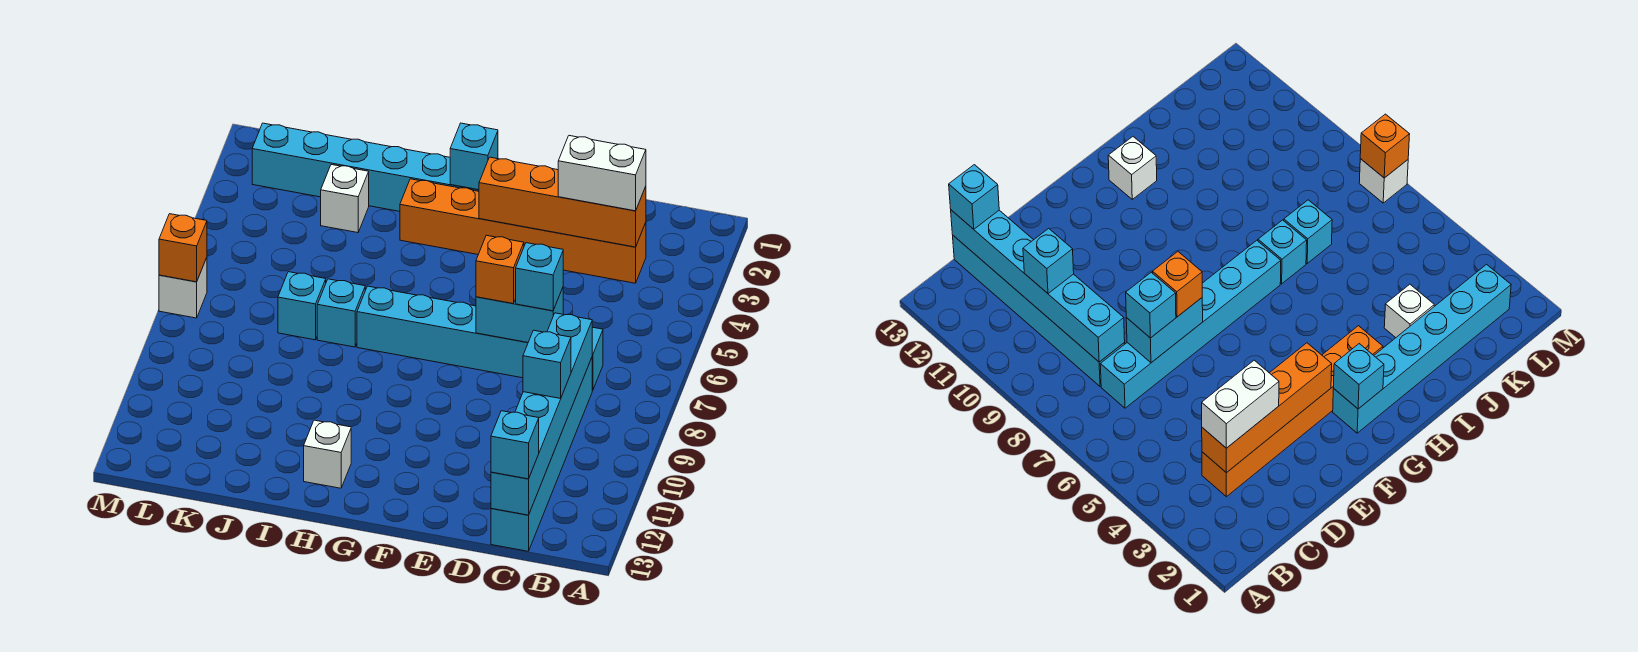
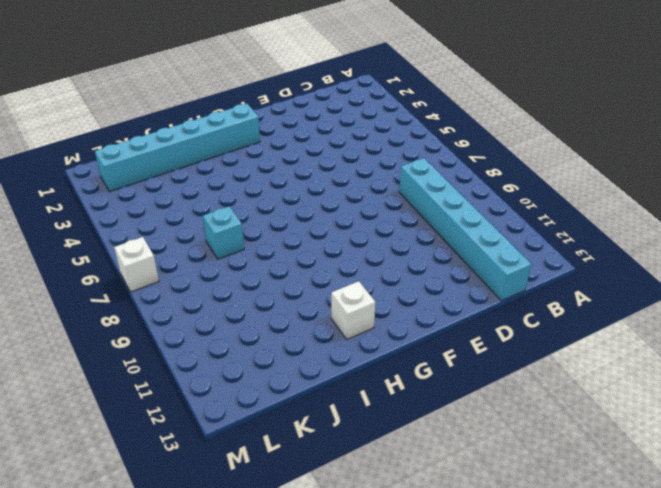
none -> orange brick C3:H3 level 1
none -> cyan brick C7:H7 level 1
none -> cyan brick I7 level 1

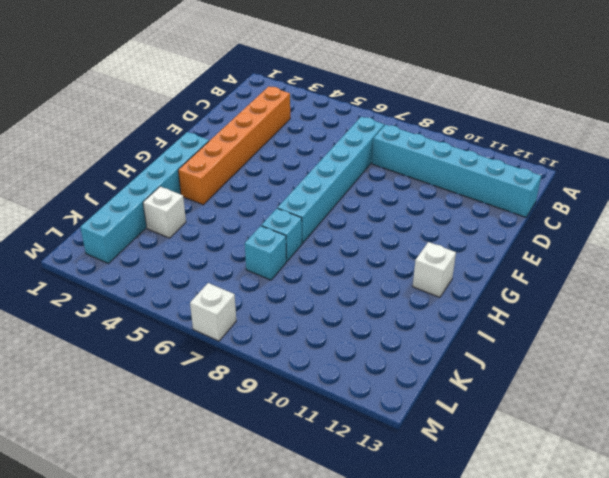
none -> orange brick C3:F3 level 2
none -> cyan brick C8:C13 level 2
none -> cyan brick D7:E7 level 2

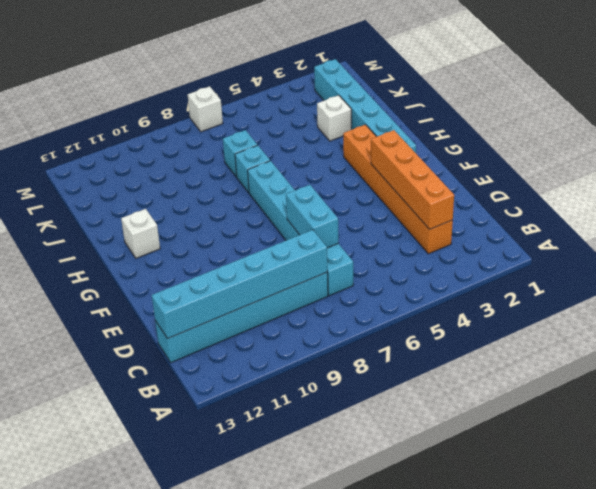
none -> cyan brick G2 level 2
none -> orange brick M7 level 2
none -> white brick C3:D3 level 3

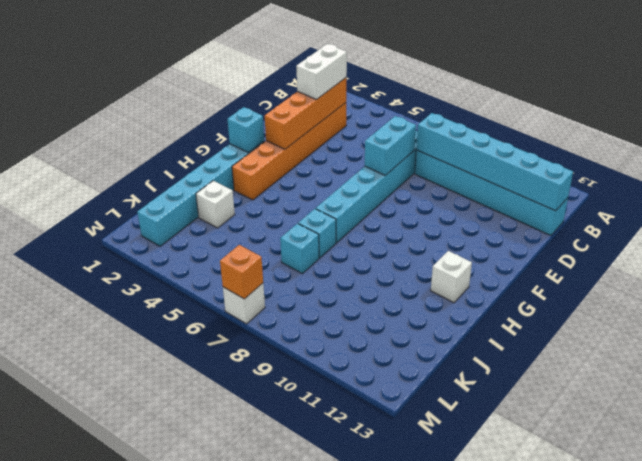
none -> cyan brick C10 level 3
none -> cyan brick C13 level 3
none -> cyan brick D7 level 3

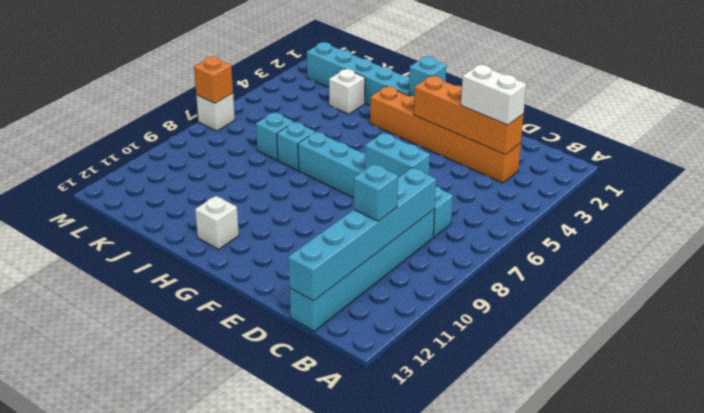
none -> cyan brick C13 level 3
none -> cyan brick D7 level 3
none -> orange brick E7 level 3

